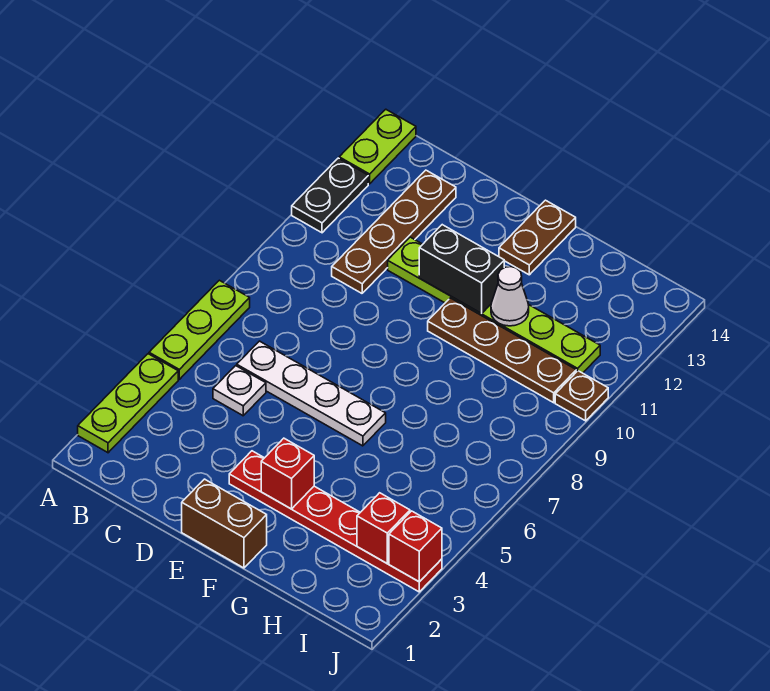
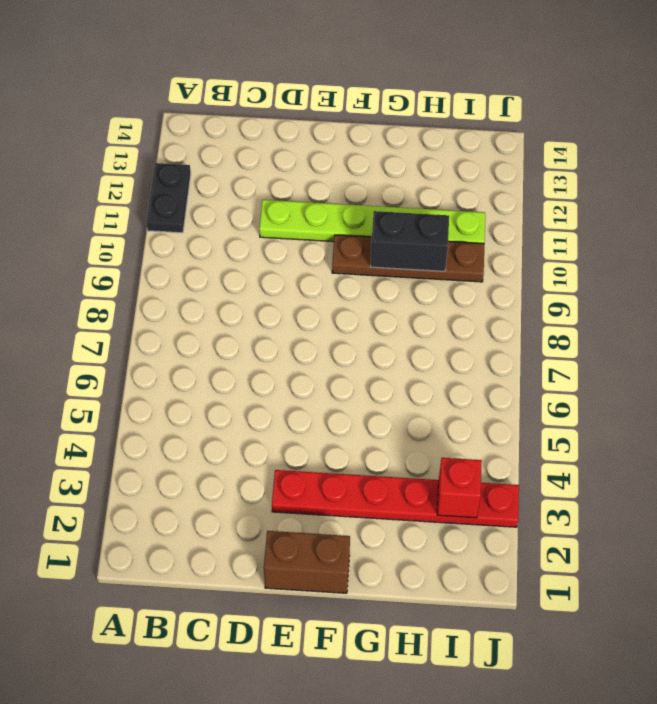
black brick G10:H10 level 2 -> black brick E11:F11 level 2
none -> lime plate A2:A4 level 1
none -> lime plate A5:A7 level 1
none -> lime plate A13:A14 level 1

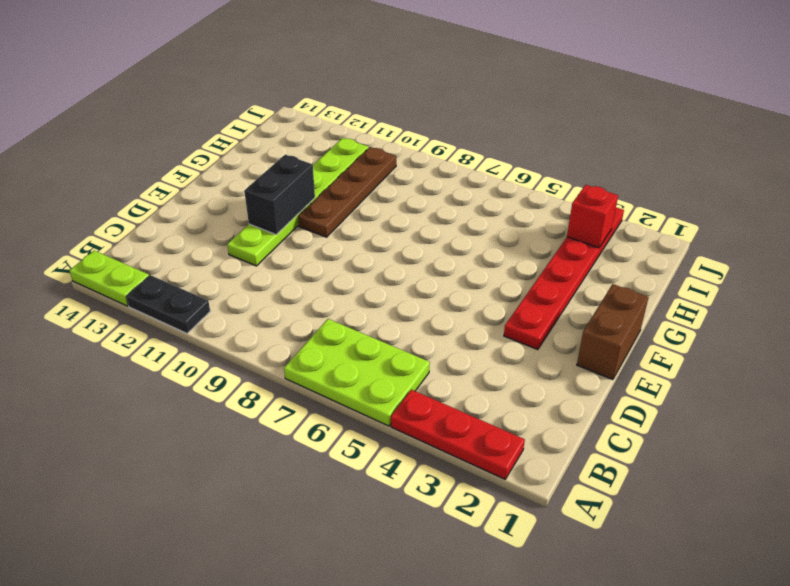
red plate A2:A4 level 1 -> lime plate A2:A4 level 1
lime plate A5:B7 level 1 -> lime plate A5:A7 level 1
none -> white plate C5 level 1
none -> white plate C6:F6 level 1
none -> brown plate C10:C13 level 1

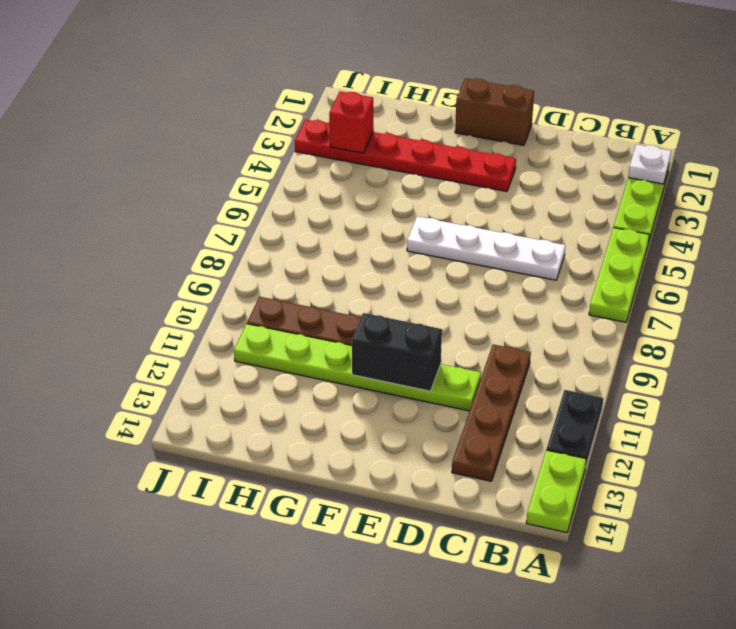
white plate A2 level 2 -> white plate C5 level 1
none -> brown plate F13:F14 level 1
none -> brown plate J10 level 1
none -> red brick F3 level 2

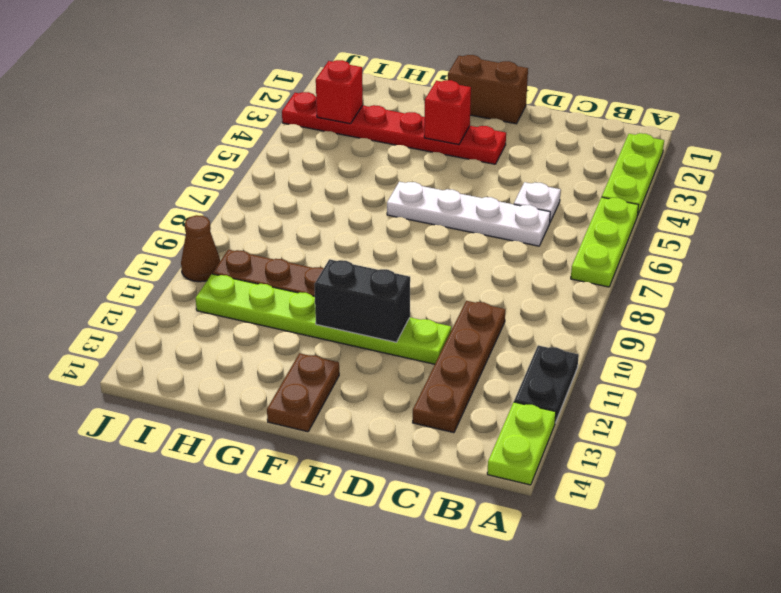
brown cone J10 level 1 -> brown plate J10 level 1
none -> white cone G11 level 2
none -> red brick J3 level 2

